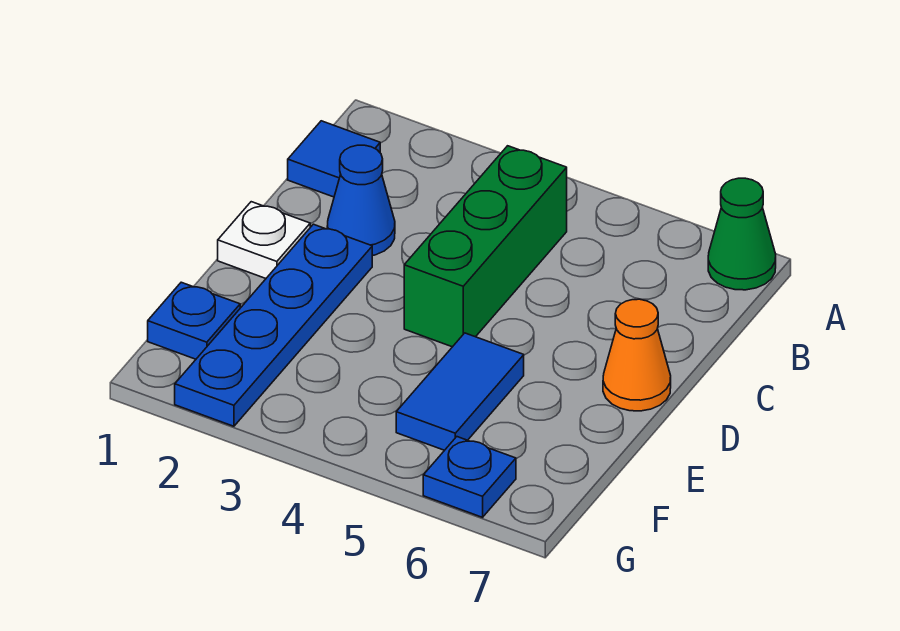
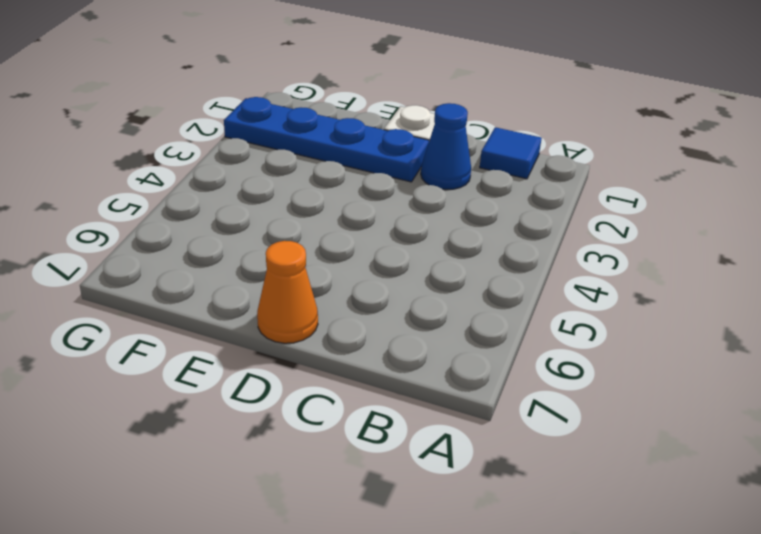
none -> green cone A7 level 1
none -> green brick B4:D4 level 1

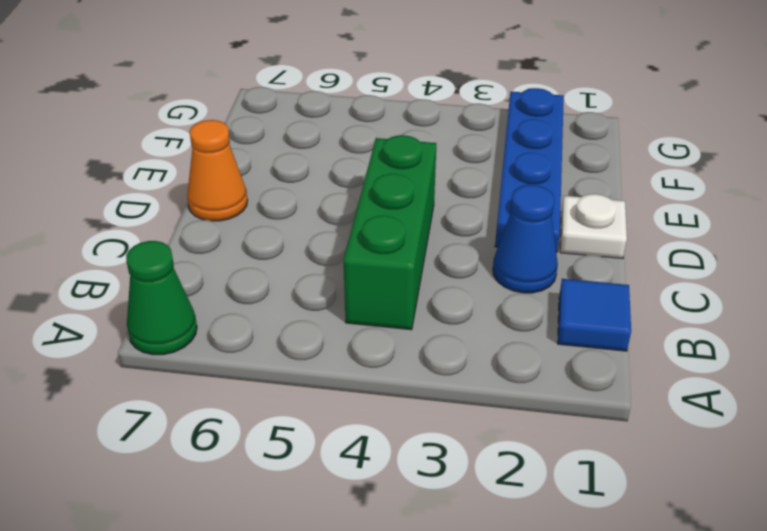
none -> blue tile E5:F5 level 1
none -> blue plate F1 level 1

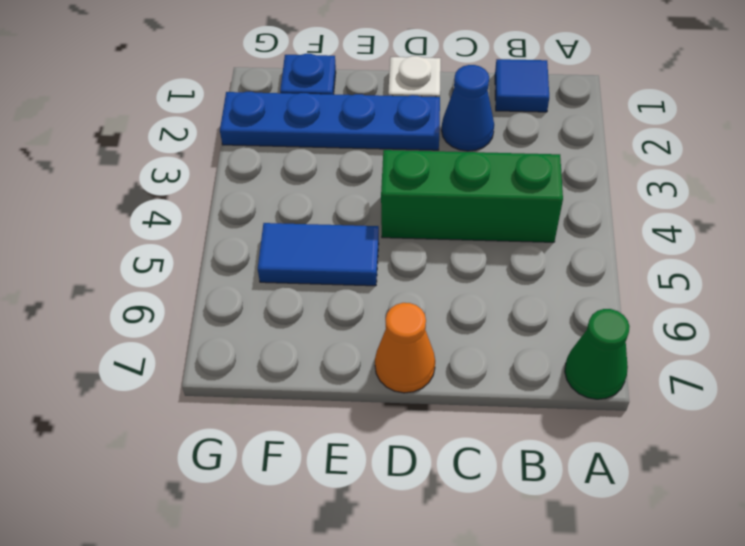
none -> blue plate G6 level 1

